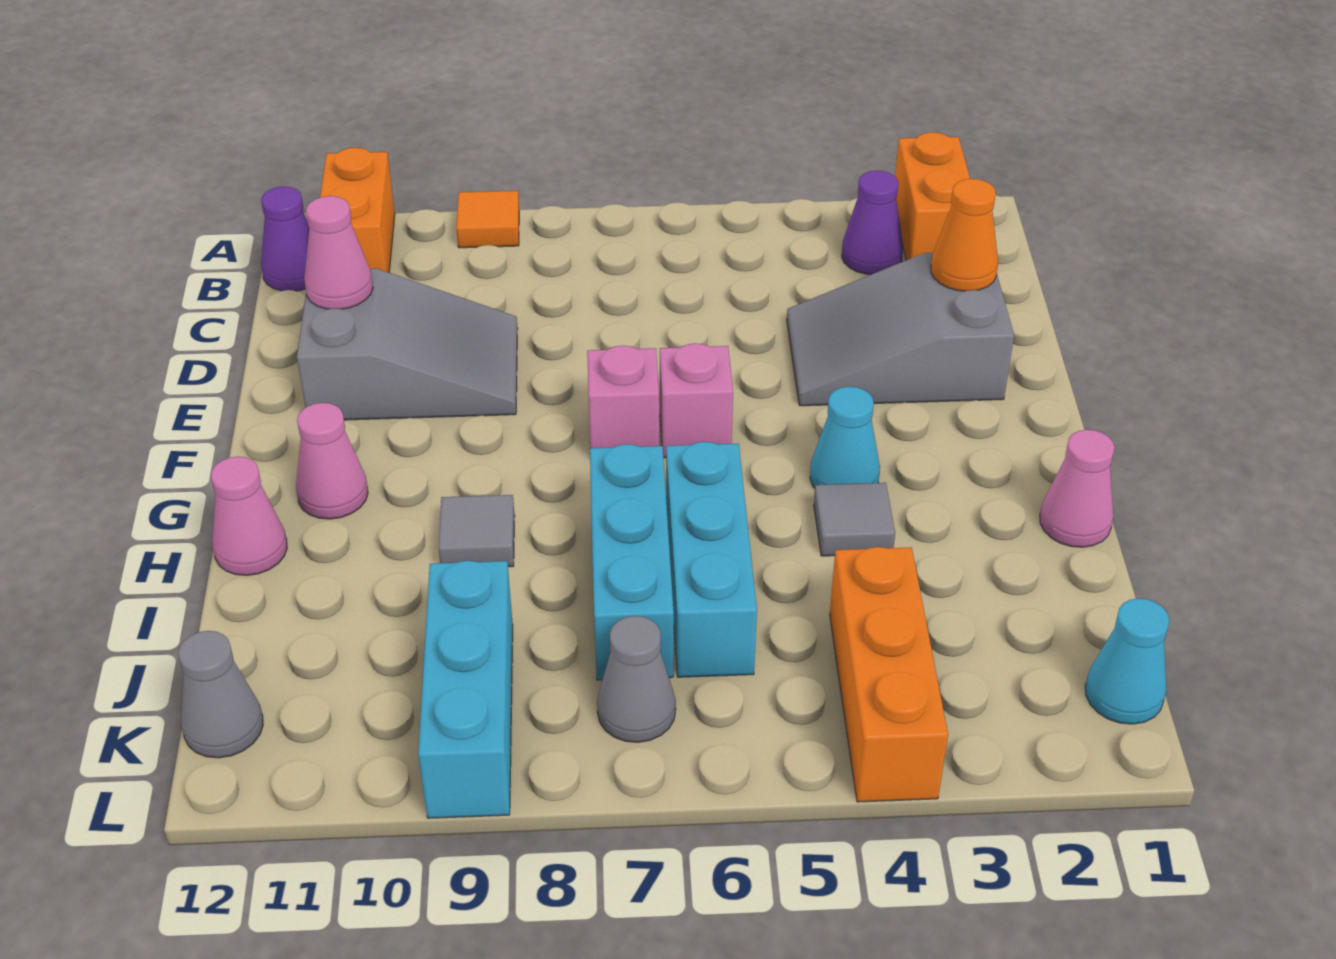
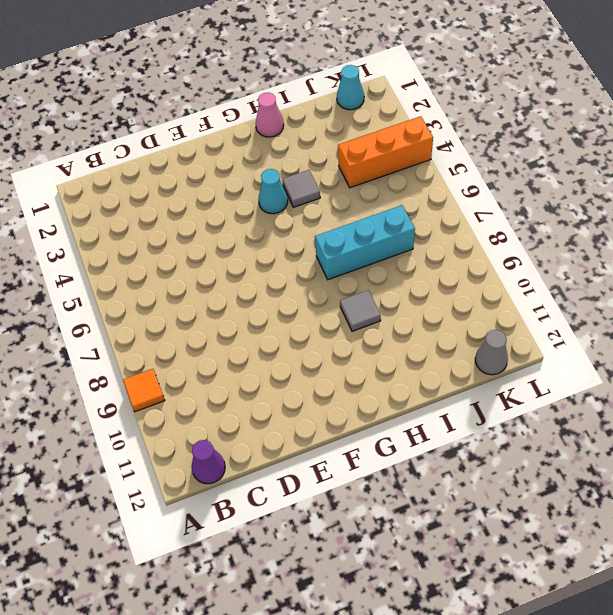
none -> orange brick A2:B2 level 1
none -> orange brick A11:B11 level 1
none -> purple cone B3 level 1

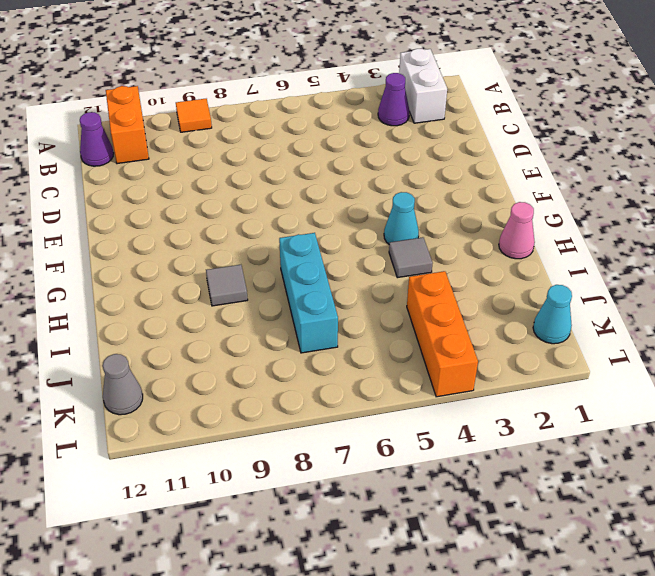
white brick A2:B2 level 1 -> orange brick A2:B2 level 1
none -> grey slope D2:E4 level 1 top 2
none -> grey slope D9:E11 level 1 top 11
none -> pink brick F6 level 1

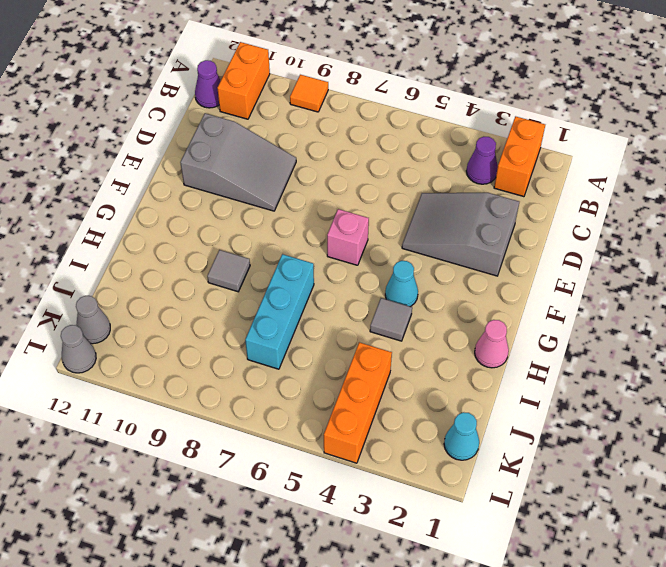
grey cone L12 level 1 -> grey cone K7 level 1
none -> pink brick F7 level 1
none -> pink cone G11 level 1
none -> cyan brick H6:J6 level 1

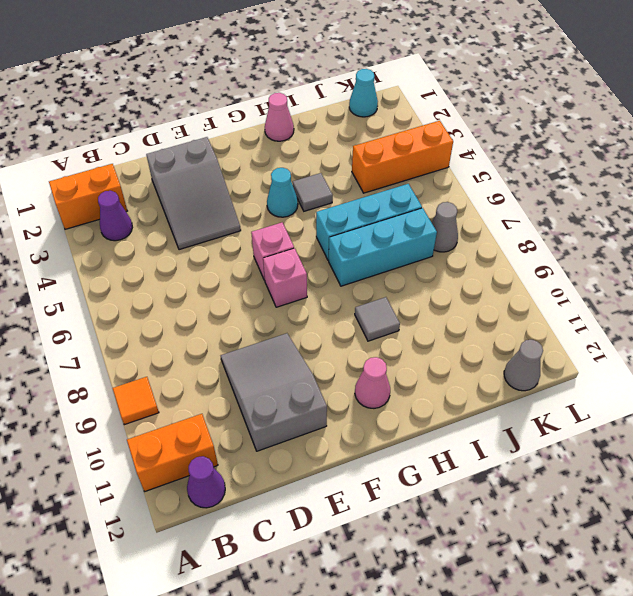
none -> pink cone H12 level 1
none -> cyan brick J9:L9 level 1
none -> orange cone D2 level 2

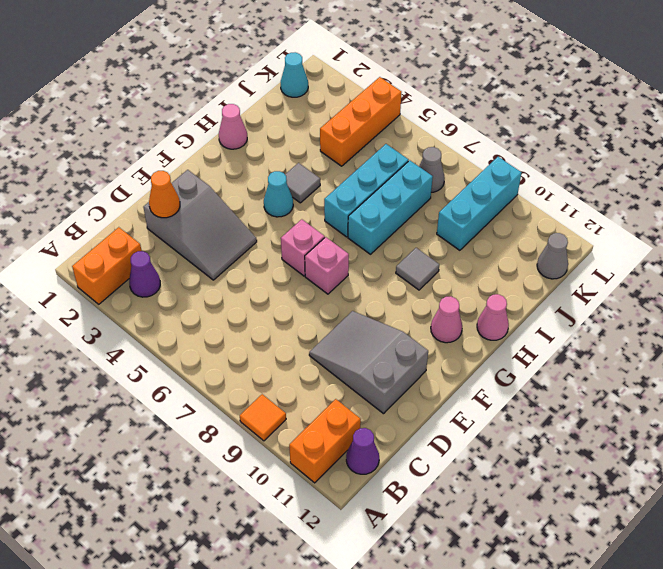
none -> pink cone D11 level 2

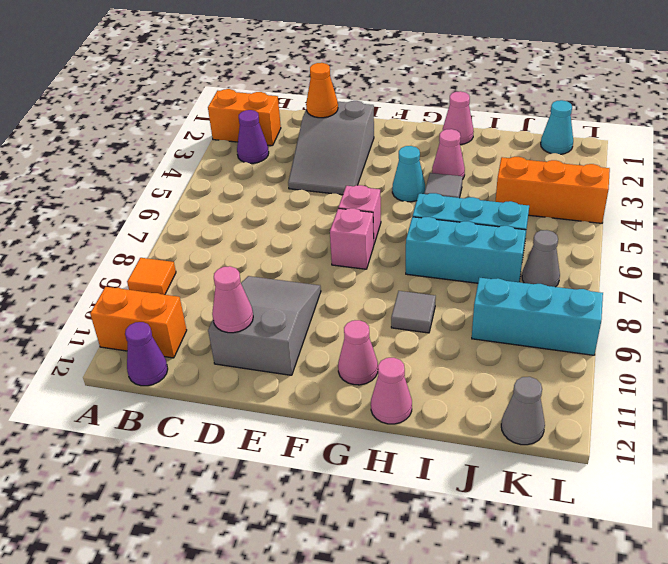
pink cone H3 level 1 -> none

